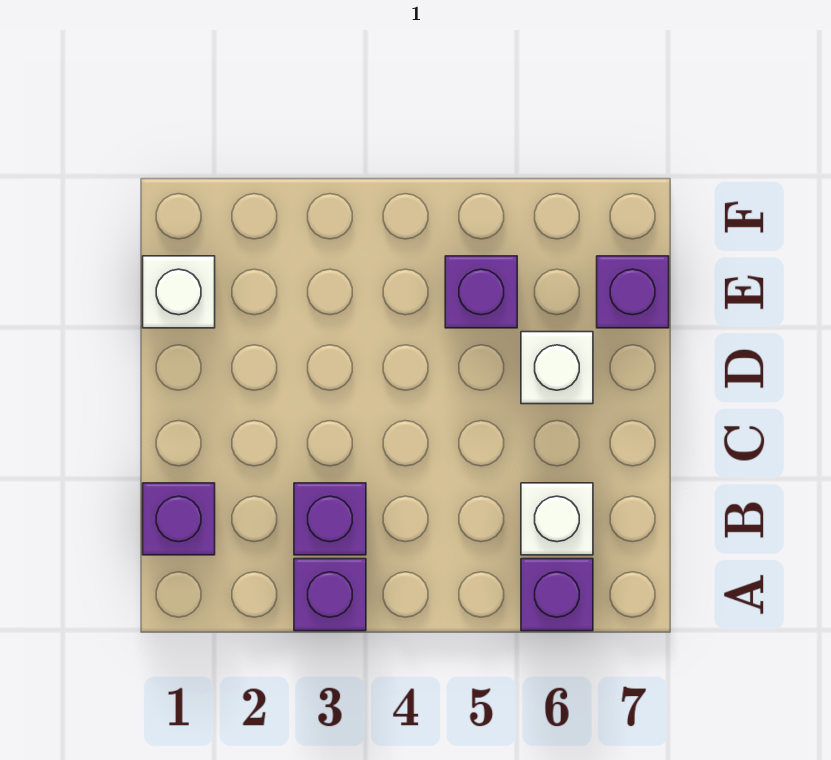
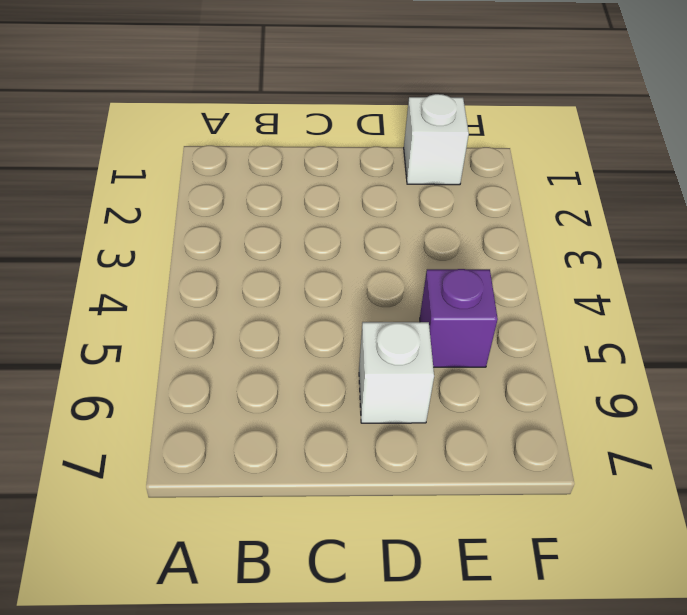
none -> purple brick A3 level 1
none -> purple brick A6 level 1

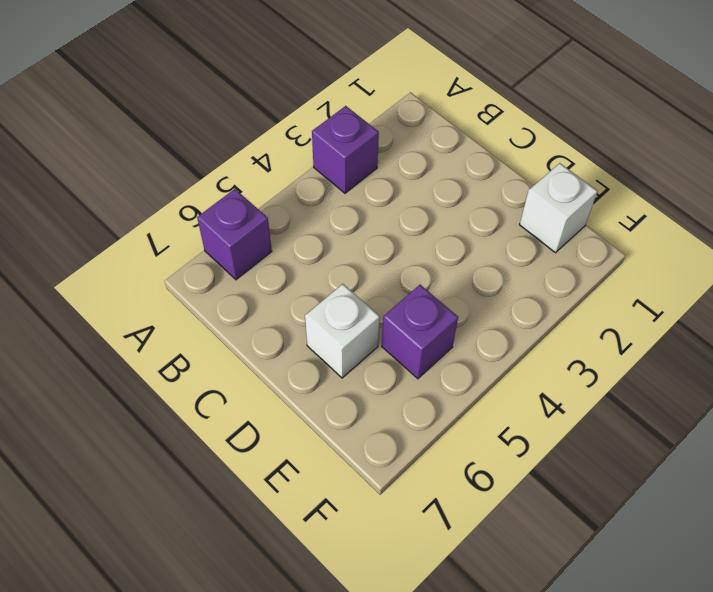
none -> purple brick B1 level 1
none -> purple brick B3 level 1

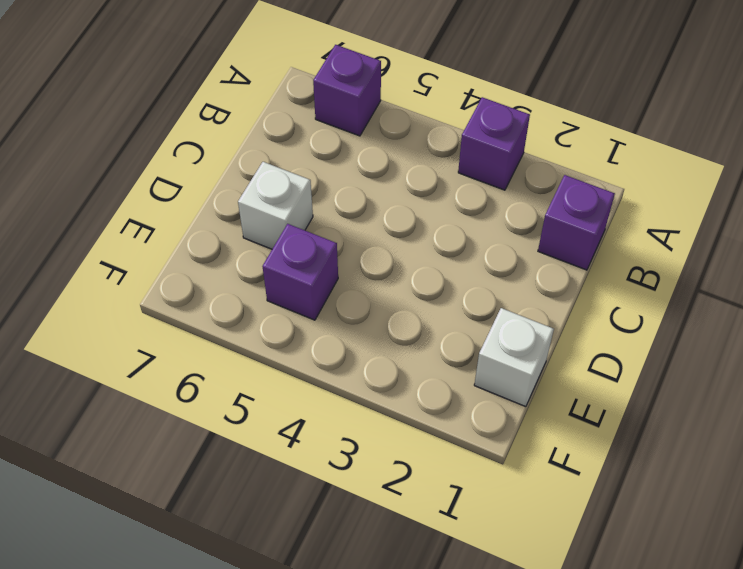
none -> purple brick B3 level 1
none -> white brick B6 level 1

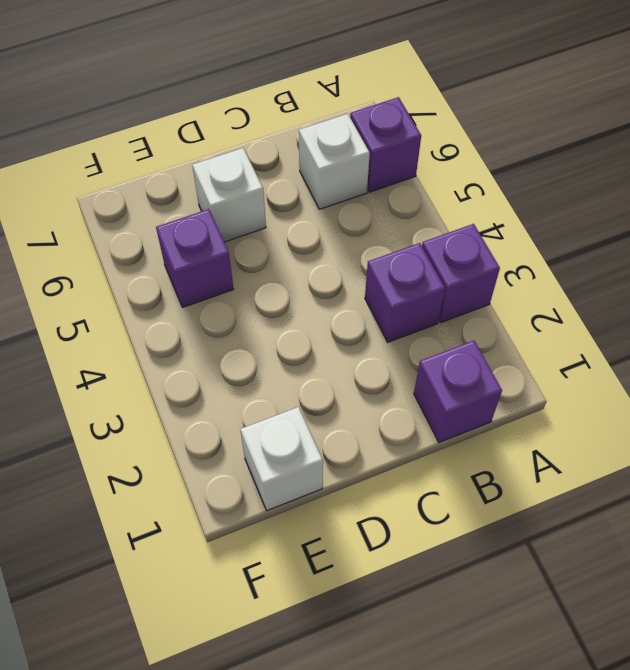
none -> purple brick E7 level 1

